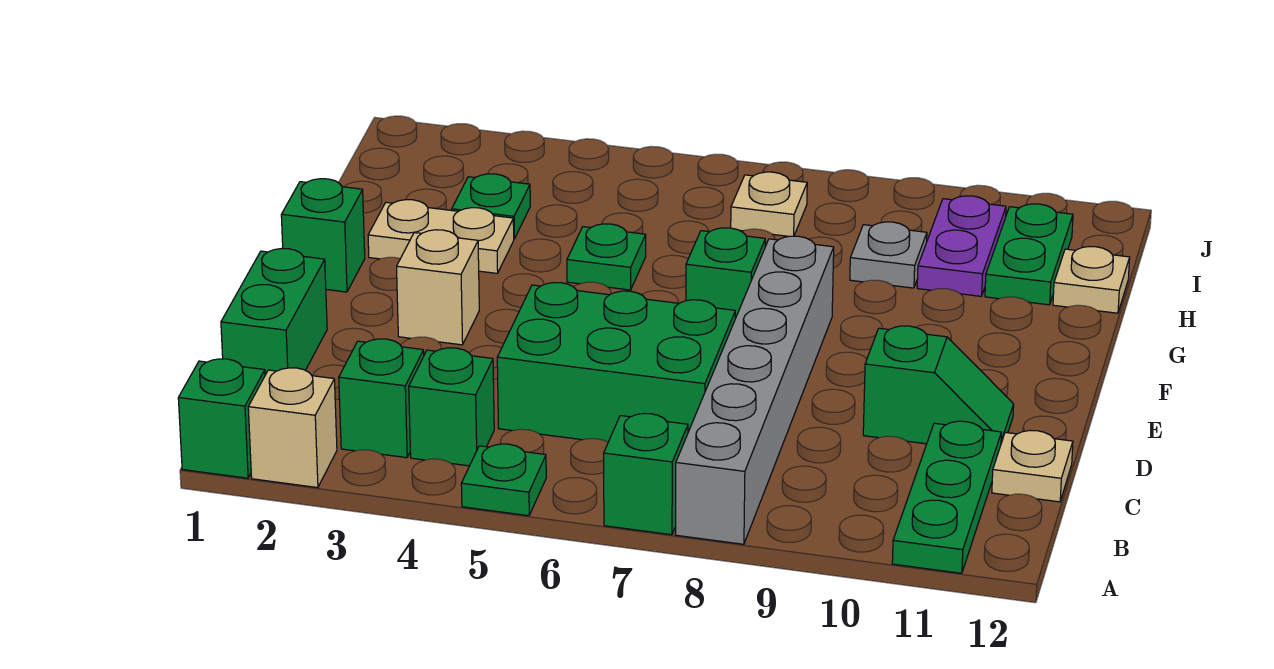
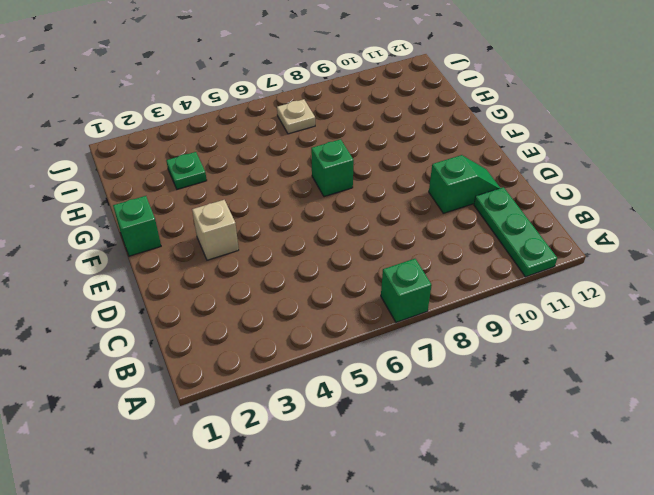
none -> green brick A1 level 1
none -> tan brick A2 level 1
none -> green plate A5 level 1

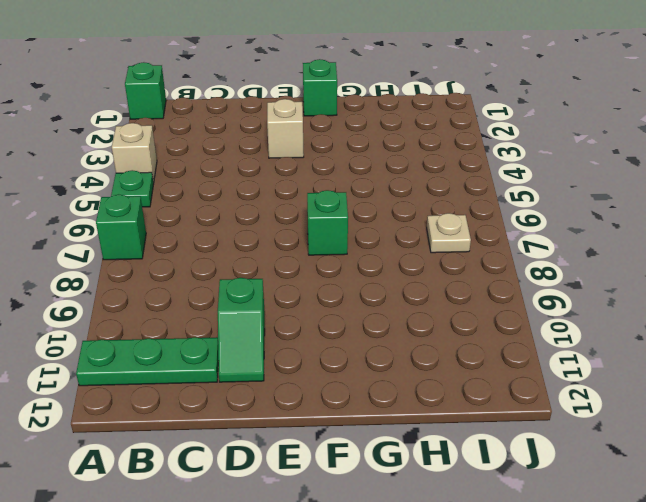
tan brick A4 level 1 -> tan brick A2 level 1
none -> grey brick A8:F8 level 1
none -> green brick B3 level 1
none -> green brick B4 level 1

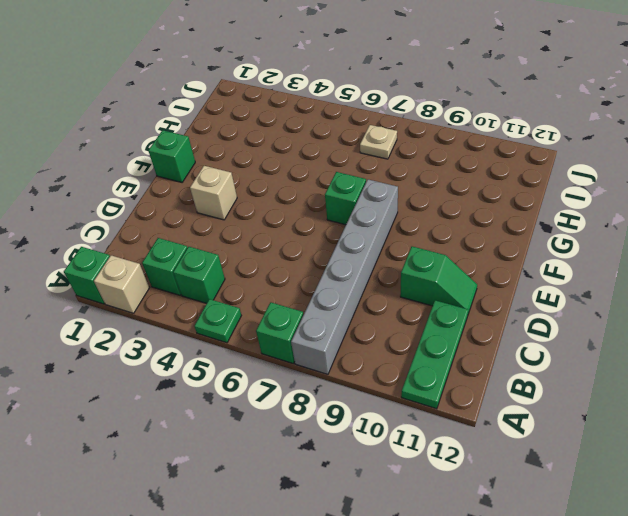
none -> green brick C1:D1 level 1
none -> green brick C5:D7 level 1
none -> tan plate C12 level 1

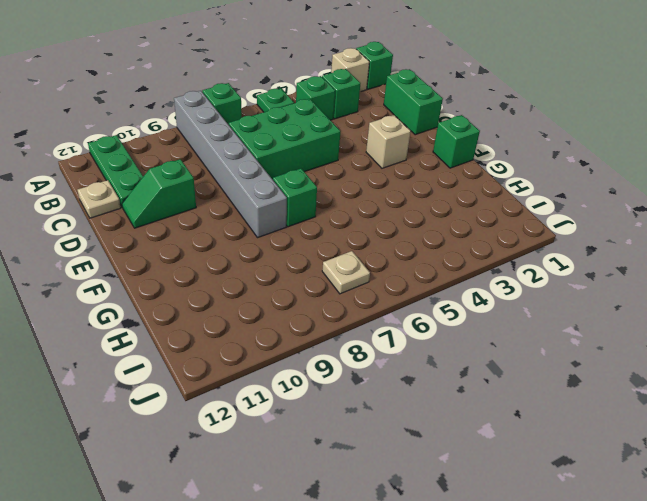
none -> tan plate G2:G3 level 1
none -> green plate G5 level 1
none -> green plate H3 level 1

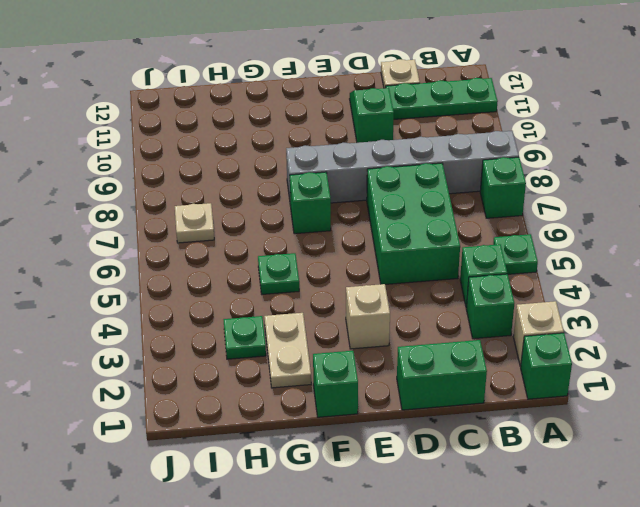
none -> grey plate H9 level 1
none -> purple plate H10:I10 level 1
none -> green plate H11:I11 level 1

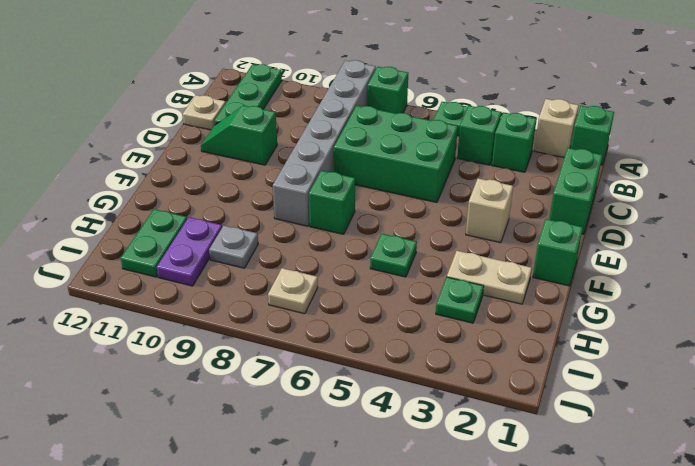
none -> tan plate H12 level 1

